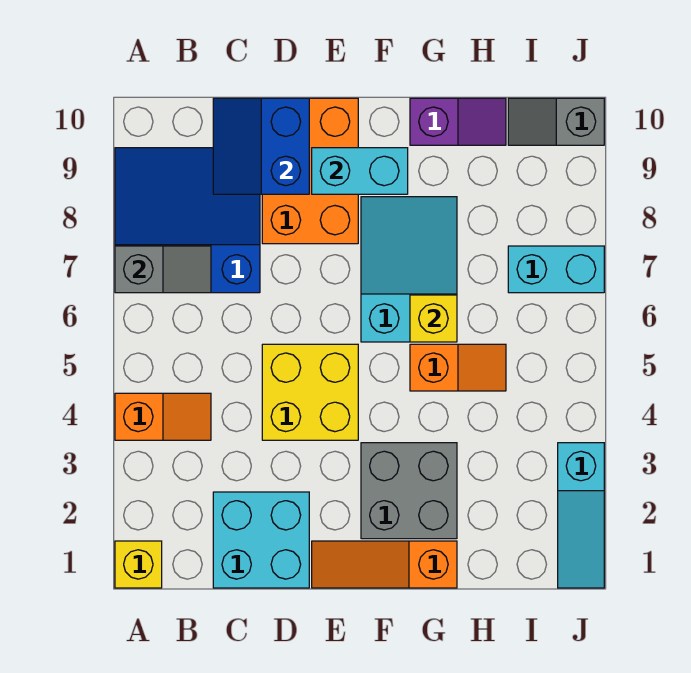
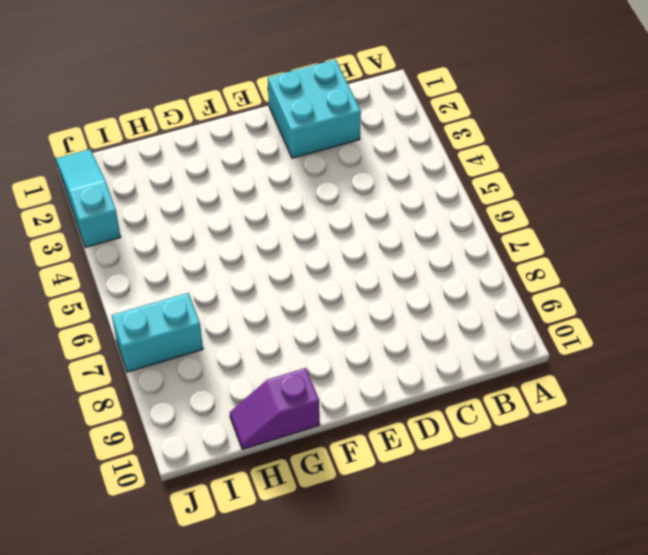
none -> yellow brick A1 level 1
none -> orange slope A4:B4 level 1 top A
none -> blue slope A7:C9 level 1 top 7

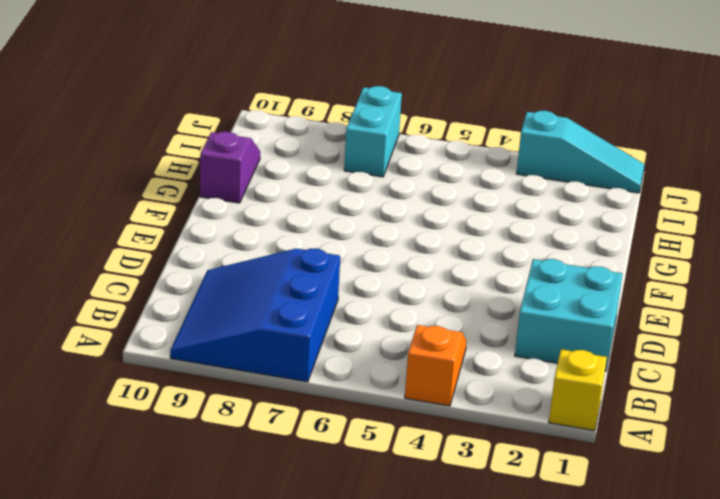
none -> yellow brick D4:E5 level 1
none -> orange brick D8:E10 level 1
none -> orange slope E1:G1 level 1 top G

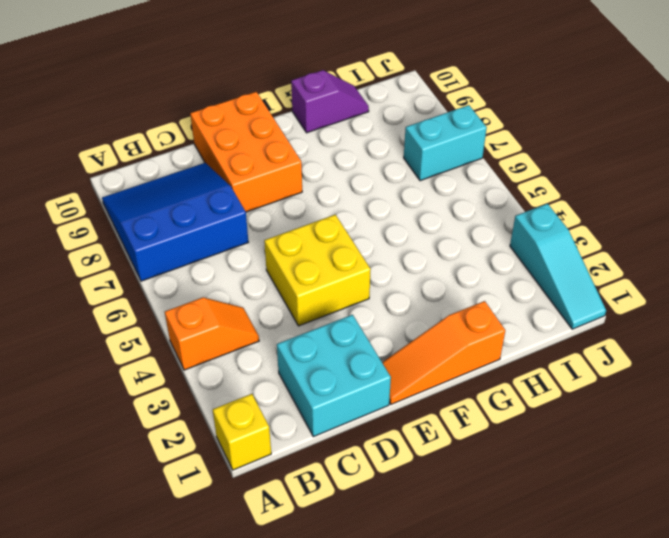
none -> grey brick F2:G3 level 1
none -> cyan slope F6:G8 level 1 top 6
none -> orange slope G5:H5 level 1 top G

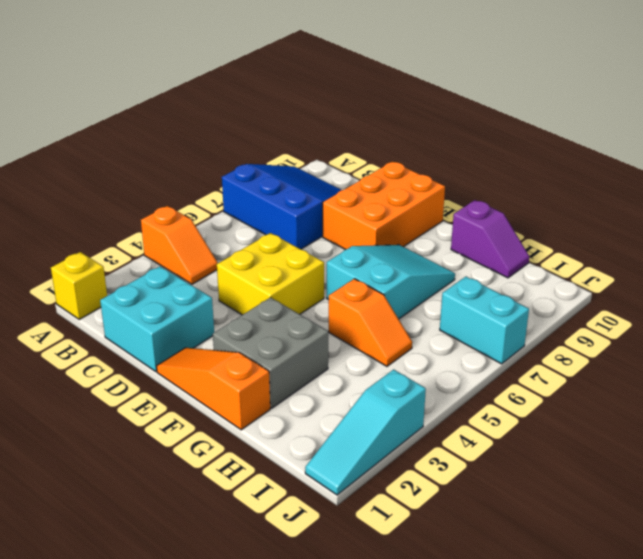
none -> grey slope I10:J10 level 1 top J
none -> grey slope A7:B7 level 2 top A
none -> blue slope C9:D10 level 2 top D

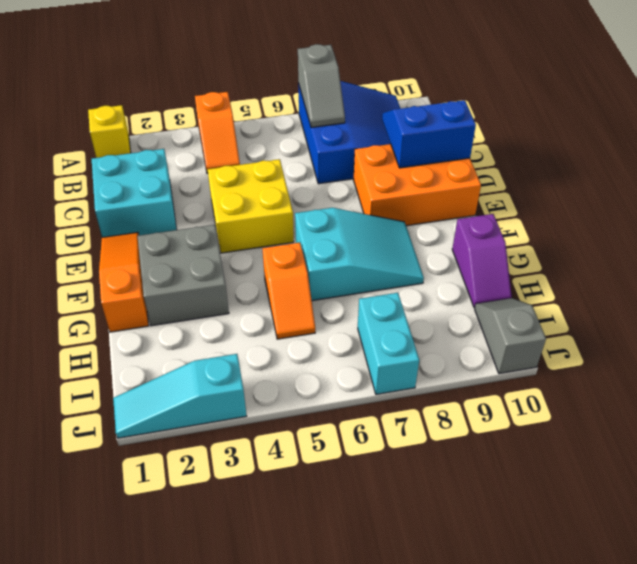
none -> cyan brick E9:F9 level 2
none -> yellow brick G6 level 2

